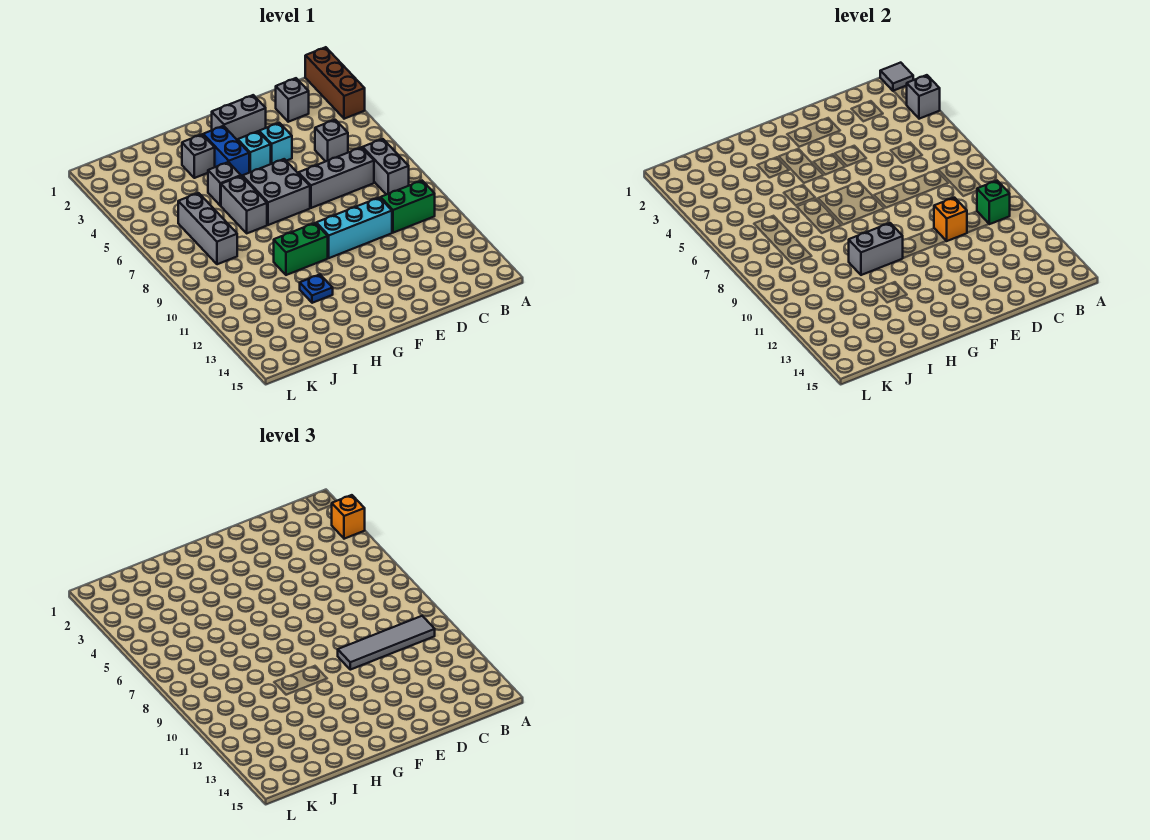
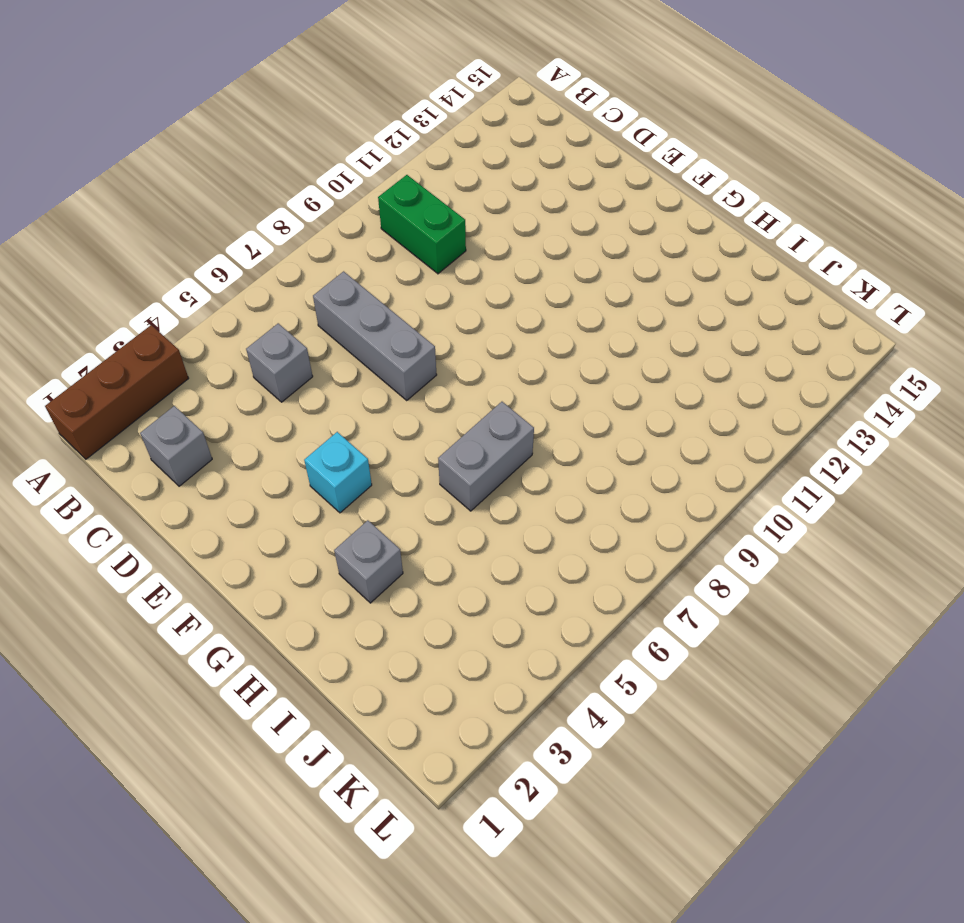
none -> grey brick B7:B8 level 1
none -> cyan brick D10:F10 level 1
none -> grey brick E2:F2 level 1

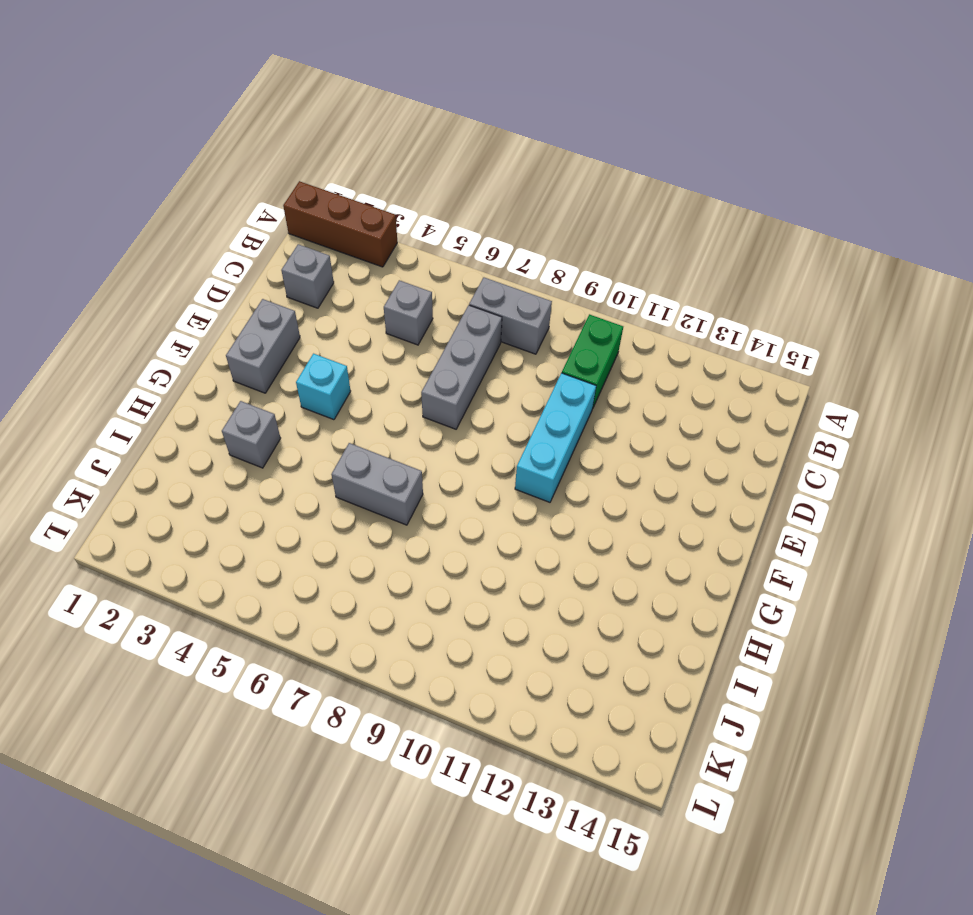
none -> cyan brick E4 level 1
none -> grey brick F6:G7 level 1
none -> blue brick G3:G4 level 1

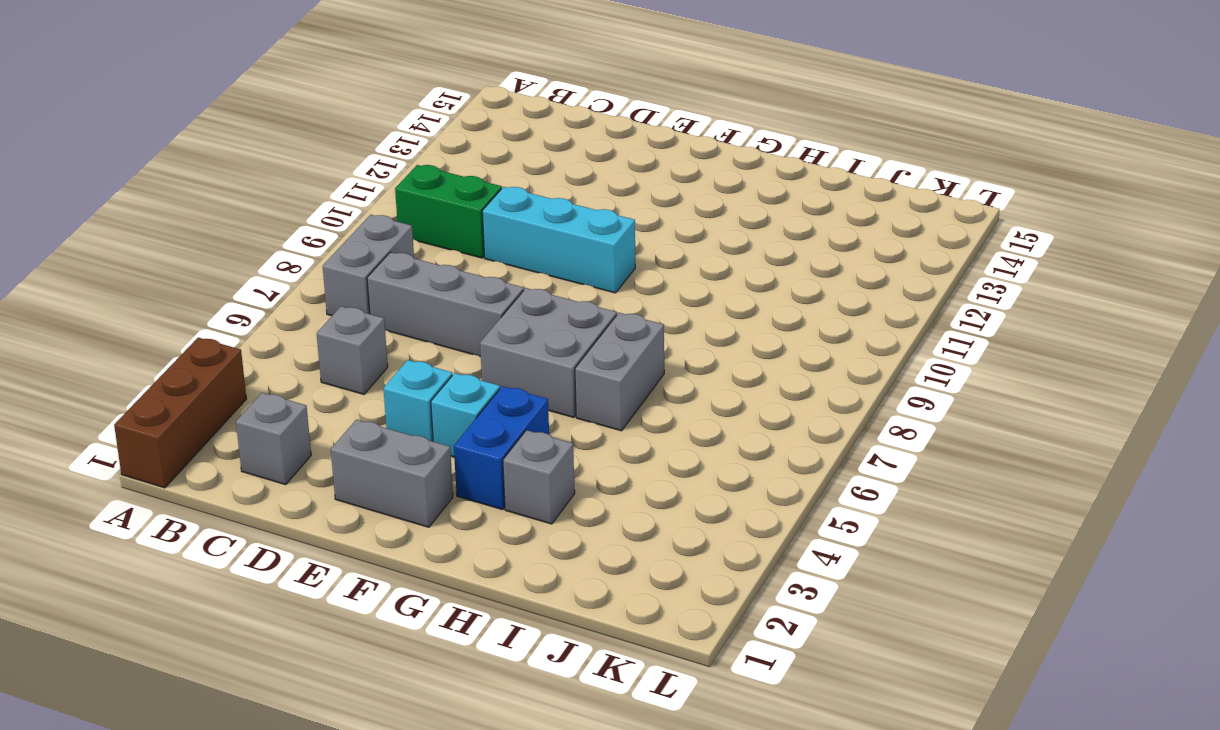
none -> green brick G10:H10 level 1
none -> grey brick H5 level 1
none -> blue plate H12 level 1

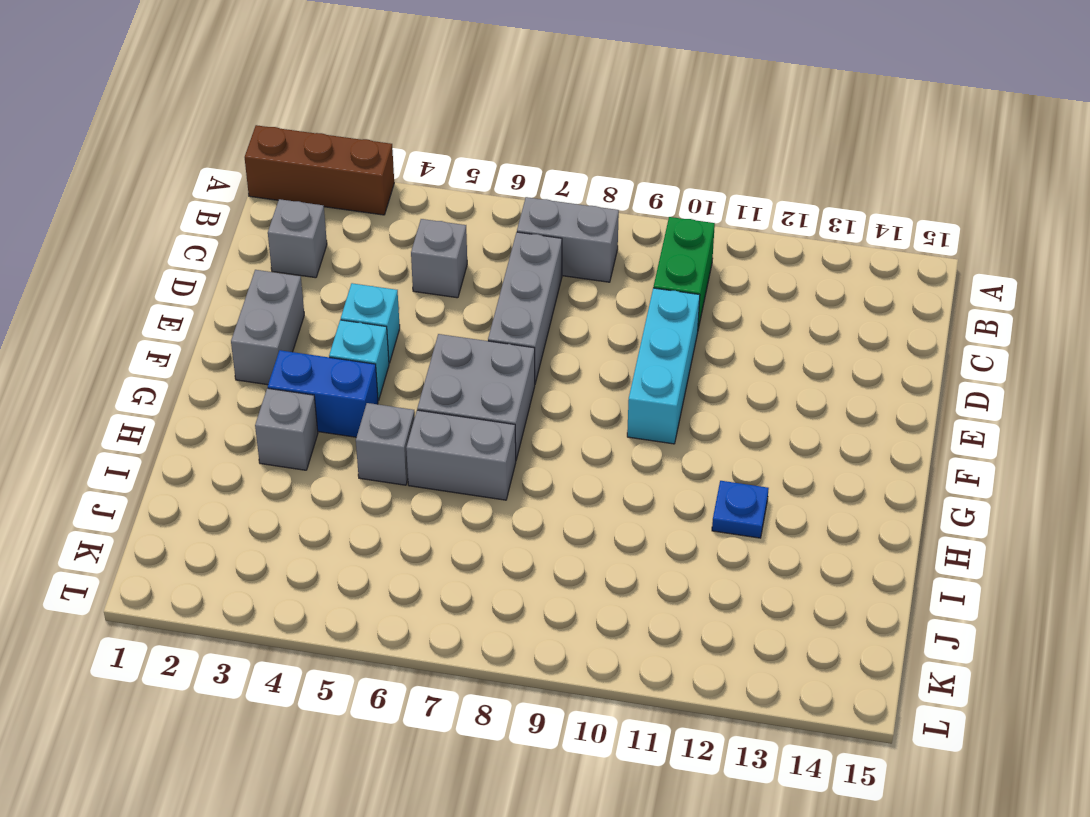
none -> green brick G10:H10 level 1
none -> grey brick J6:J8 level 1
none -> grey tile A1 level 2

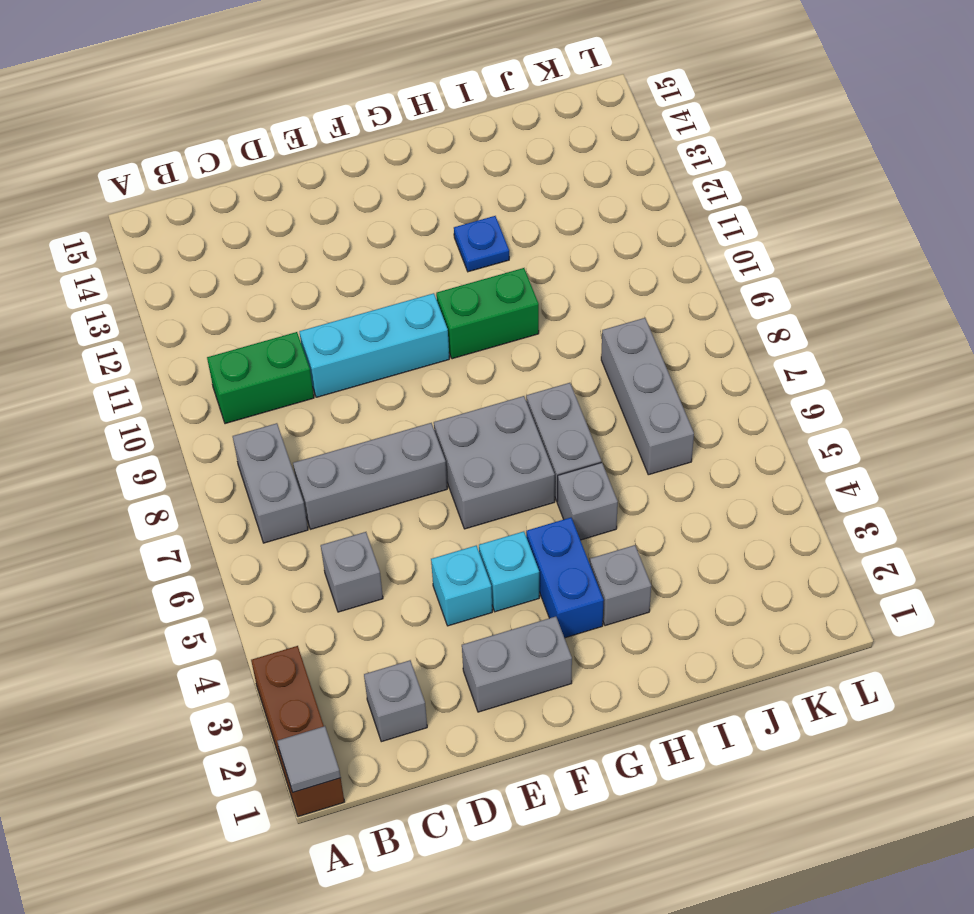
none -> grey brick A3 level 2
none -> green brick B10 level 2
none -> orange brick D10 level 2

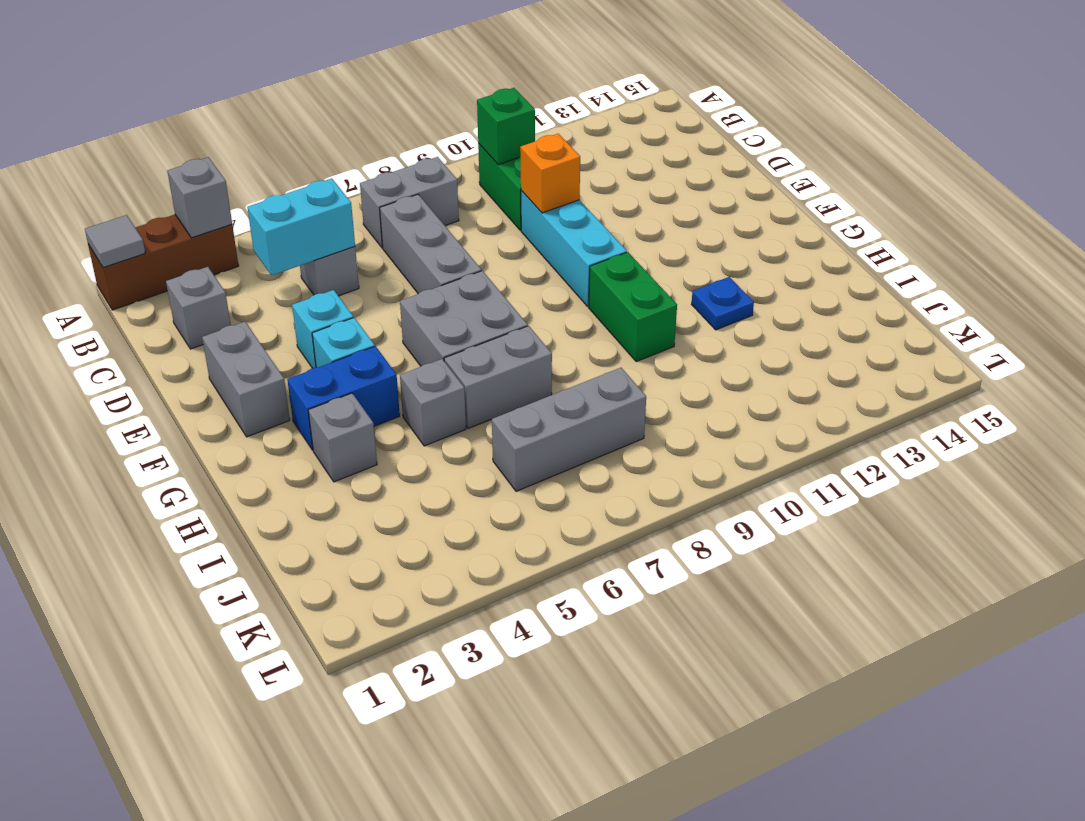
cyan brick C4:C5 level 2 -> none
none -> grey brick G10:H10 level 2
none -> orange brick A3 level 3
none -> grey tile B10:E10 level 3

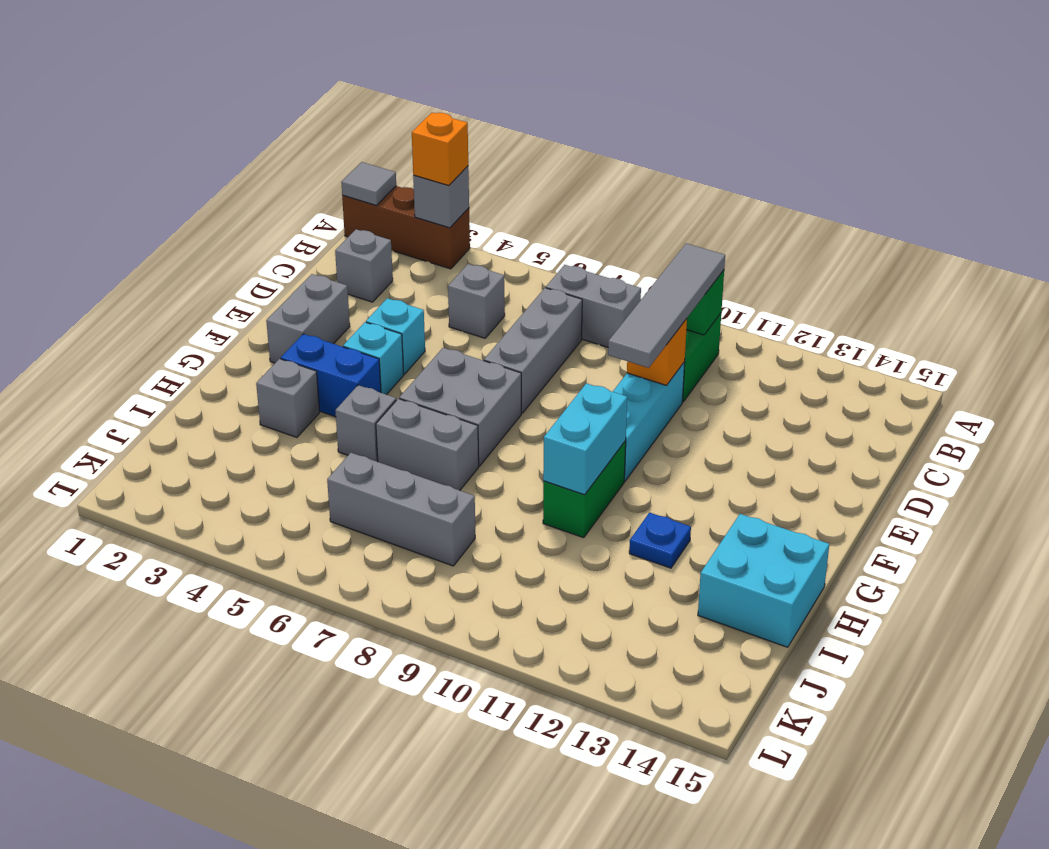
cyan brick G10:H10 level 2 -> grey brick G10:H10 level 2
cyan brick H14:I15 level 1 -> none

